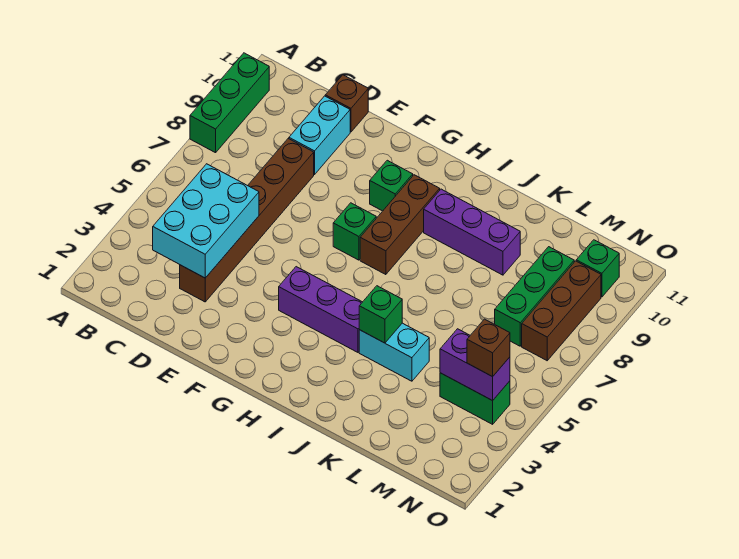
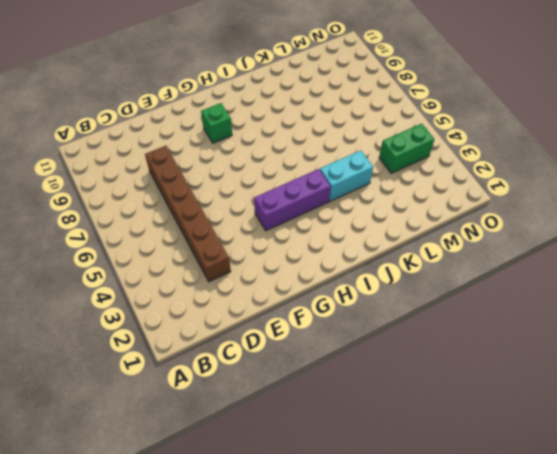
none -> green brick A8:A10 level 1
none -> cyan brick D9:D10 level 1
none -> brown brick D11 level 1

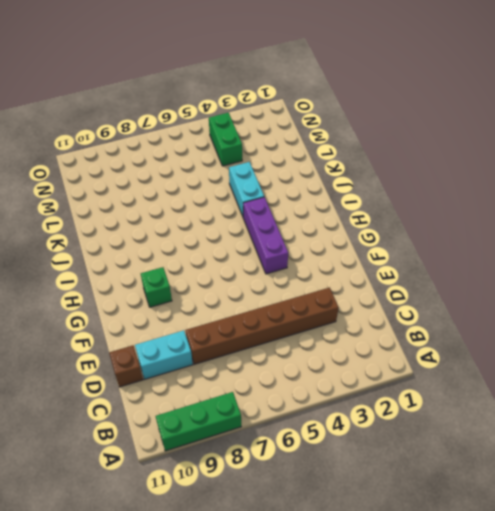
none -> green brick G7 level 1
none -> brown brick H7:H9 level 1
none -> purple brick I9:K9 level 1

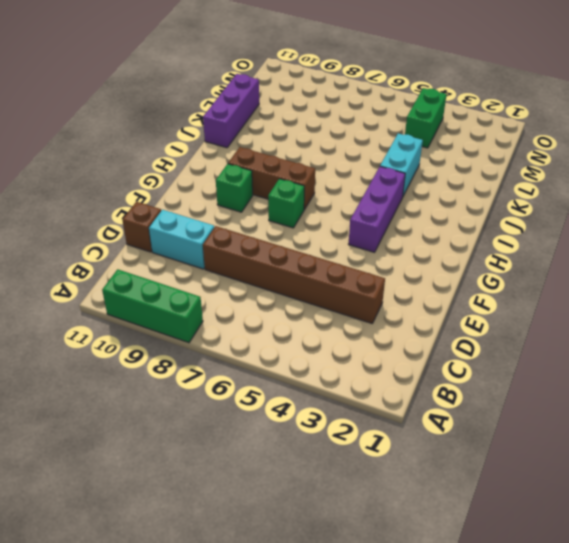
purple brick J11:L11 level 1 -> purple brick I9:K9 level 1
none -> green brick M7:M9 level 1
none -> brown brick N7:N9 level 1
none -> green brick N10 level 1

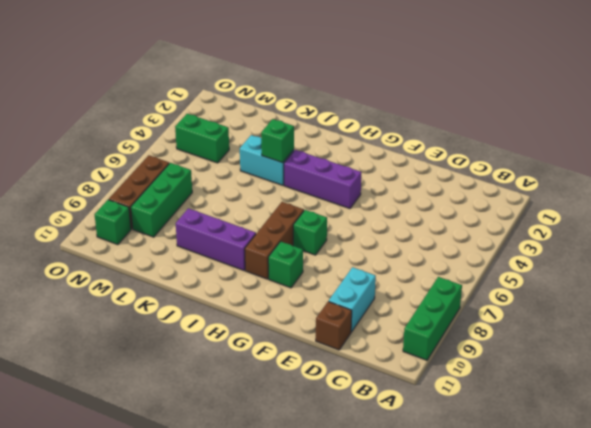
none -> brown brick D3:D8 level 1
none -> cyan brick C3:D5 level 2
none -> purple brick M4:N4 level 2

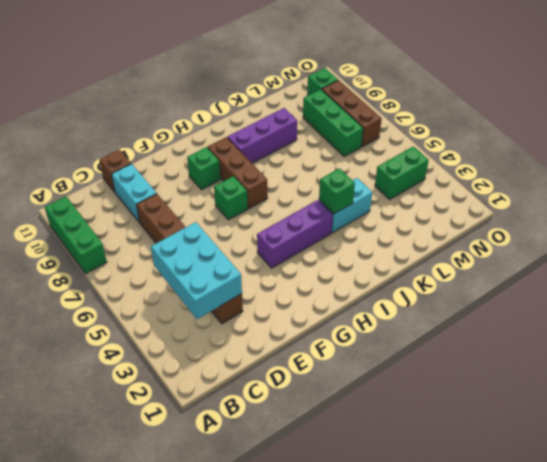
none -> purple brick M4:N4 level 2
none -> brown brick N4 level 3

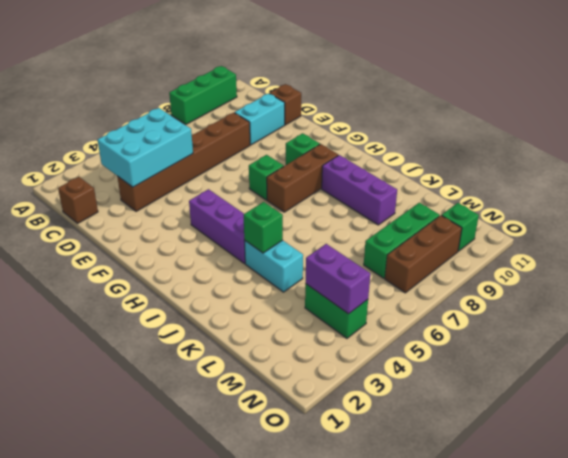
brown brick C1 level 1 -> brown brick N4 level 3

